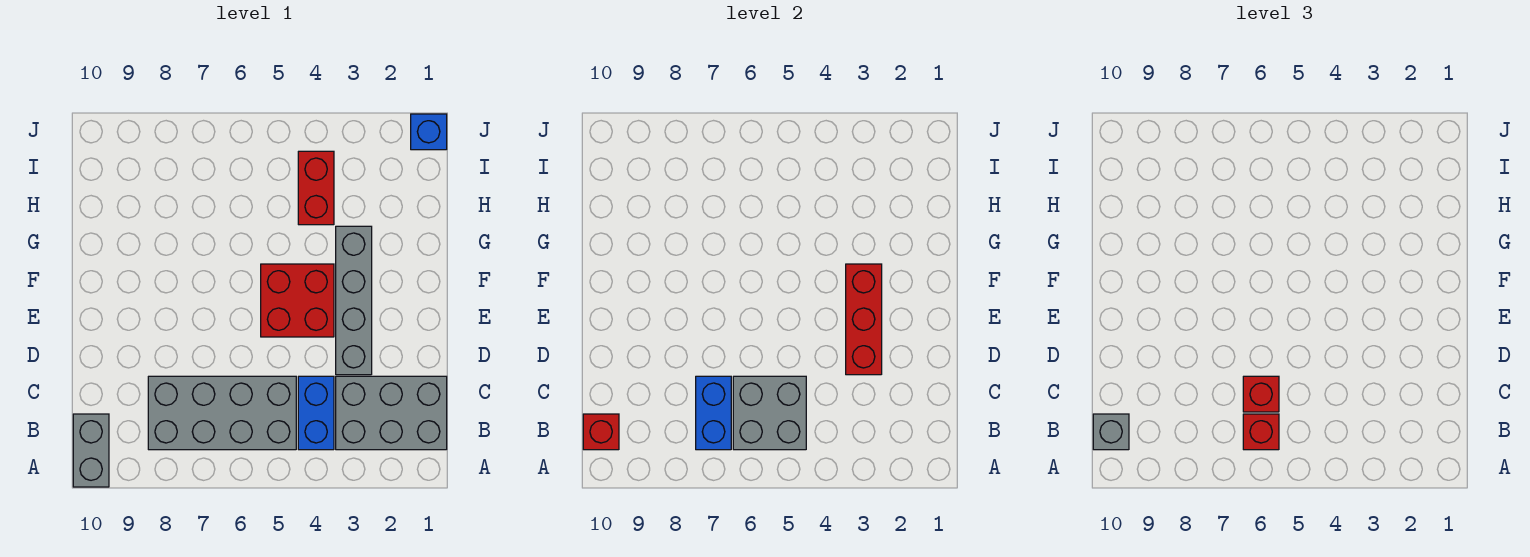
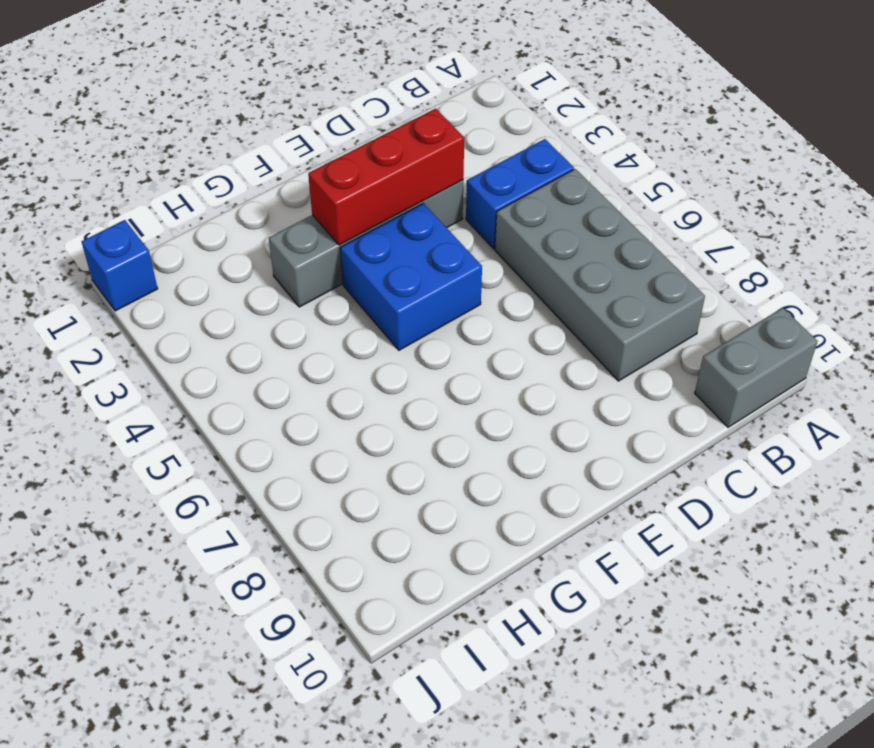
blue brick E4:F5 level 1 -> red brick E4:F5 level 1
none -> grey brick B1:C3 level 1
none -> red brick H4:I4 level 1
none -> grey brick B5:C6 level 2

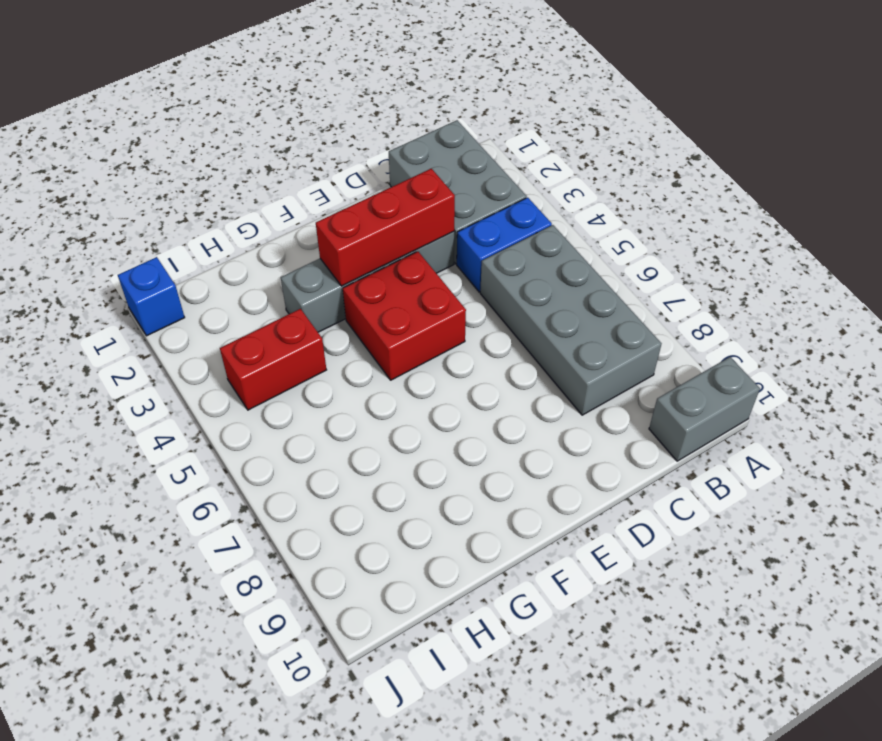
none -> grey brick B5:C6 level 2
none -> blue brick B7:C7 level 2
none -> red brick B10 level 2

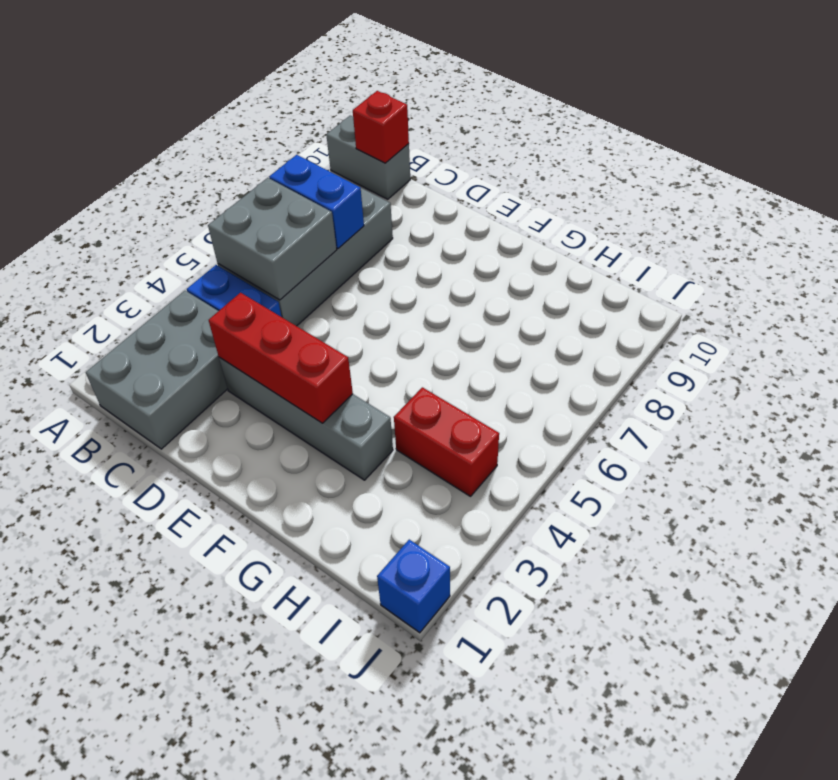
none -> red brick E4:F5 level 1
none -> red brick B6 level 3
none -> grey brick B10 level 3

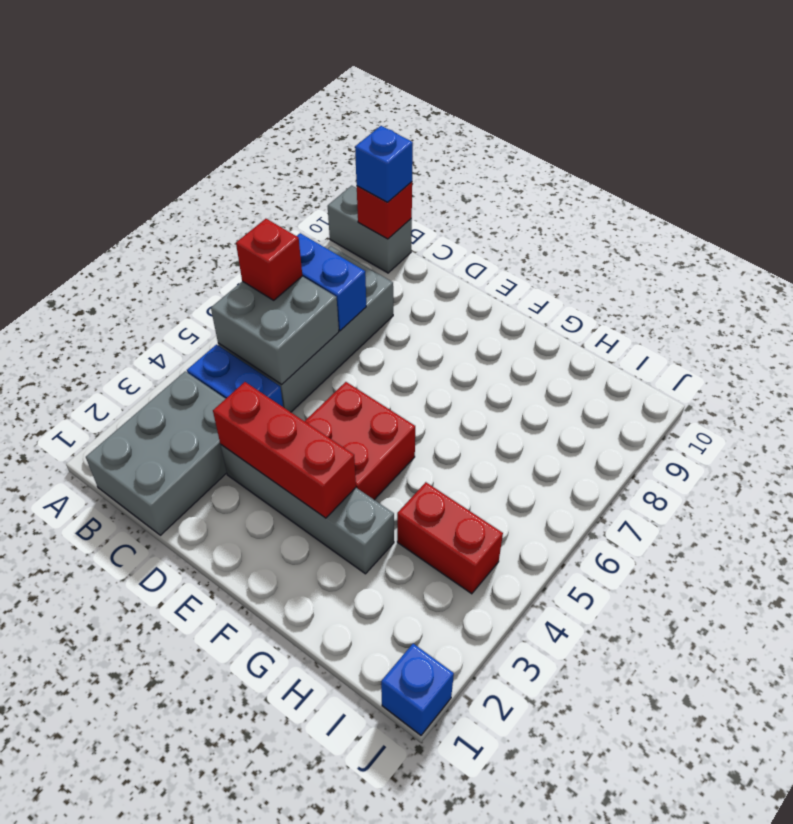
blue brick B10 level 3 -> grey brick B10 level 3
none -> red brick C6 level 3

